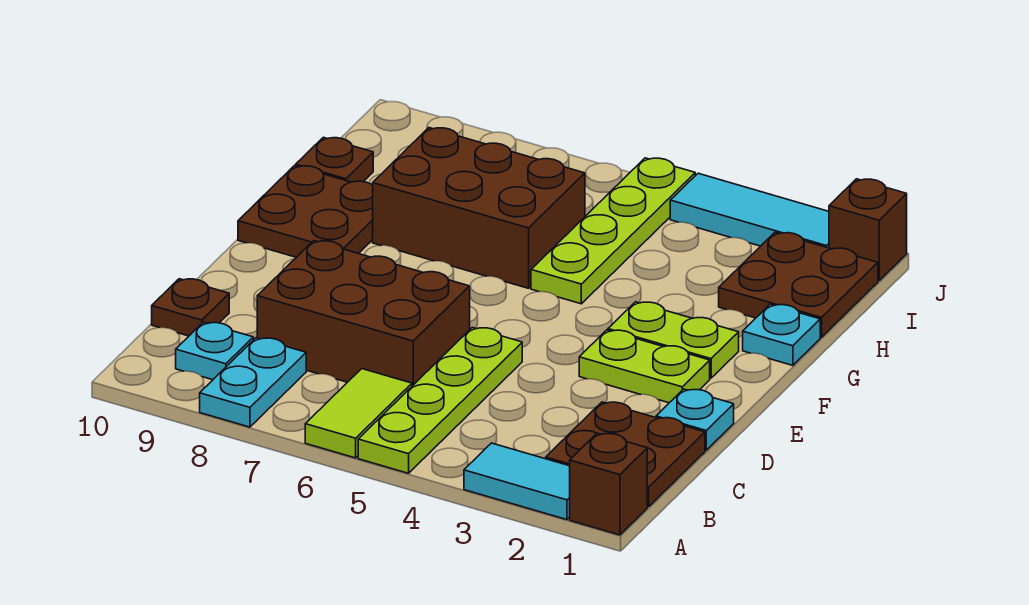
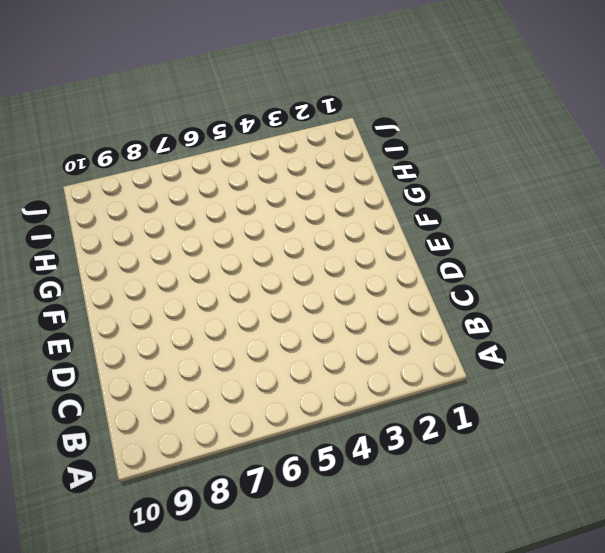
none -> brown brick A1 level 1
none -> cyan tile A2:A3 level 1
none -> lime plate A5:D5 level 1

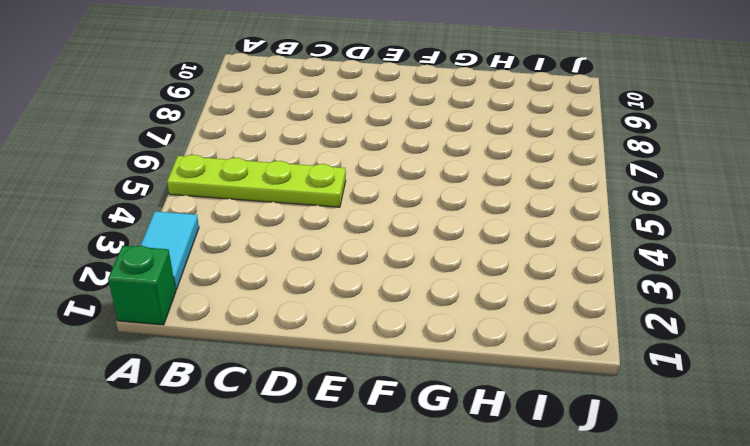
green brick A1 level 1 -> brown brick A1 level 1
none -> lime tile A6:B6 level 1
none -> cyan plate A8:B8 level 1
none -> brown plate B1:C2 level 1

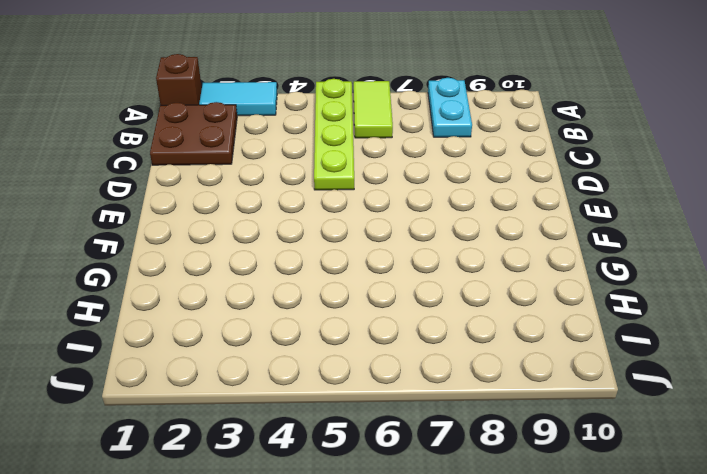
none -> cyan plate B9 level 1
none -> brown brick C6:D8 level 1
none -> brown plate C10 level 1

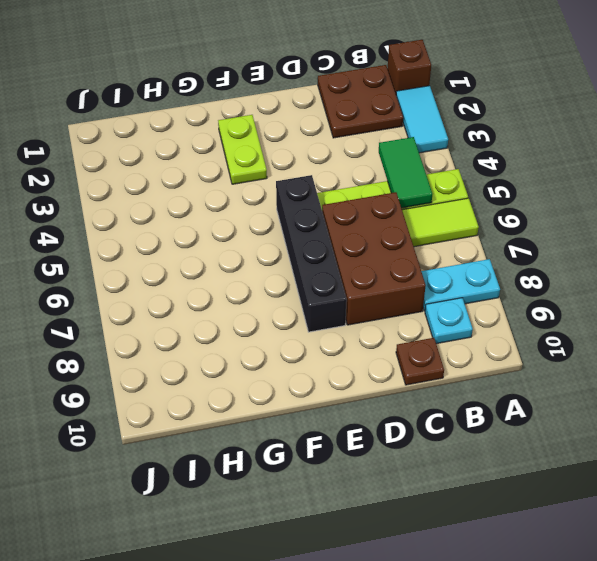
green tile B4:B5 level 2 -> none
black brick E5:E8 level 1 -> none
none -> cyan plate D1 level 1
none -> lime plate E2:E3 level 1
none -> brown plate F9:G10 level 1

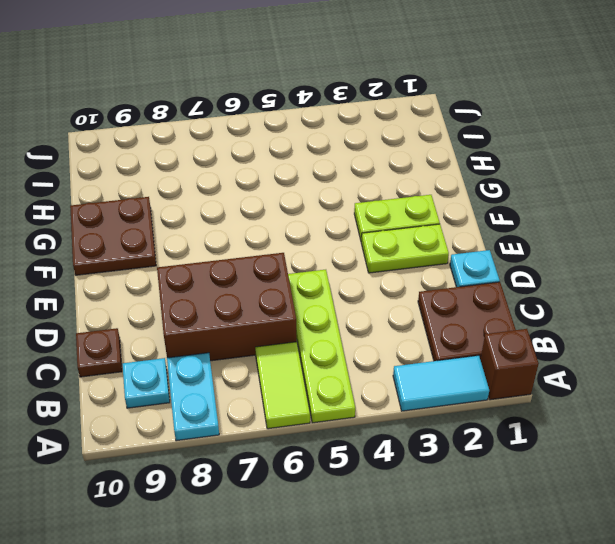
none -> cyan plate G1 level 1
none -> lime plate G5:J5 level 1
none -> brown brick G6:H8 level 1

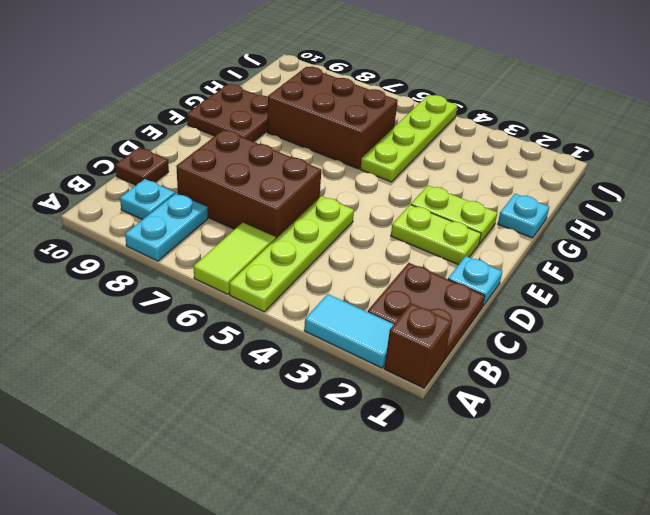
none -> brown plate H1:I2 level 1
none -> brown plate H10 level 1
none -> brown brick J1 level 1

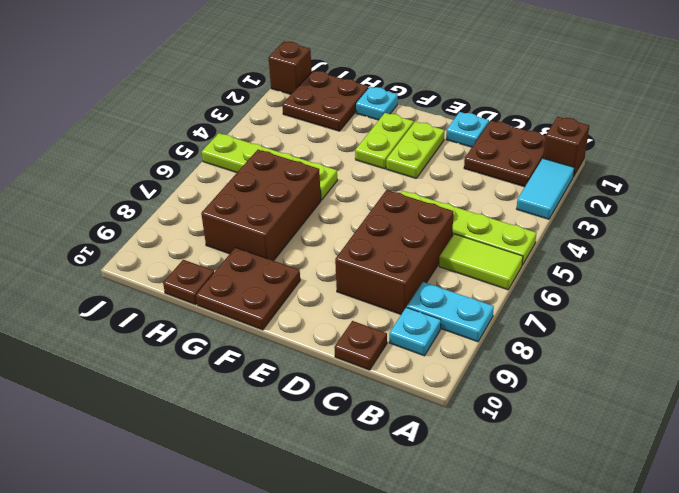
none -> cyan tile J2:J4 level 1

